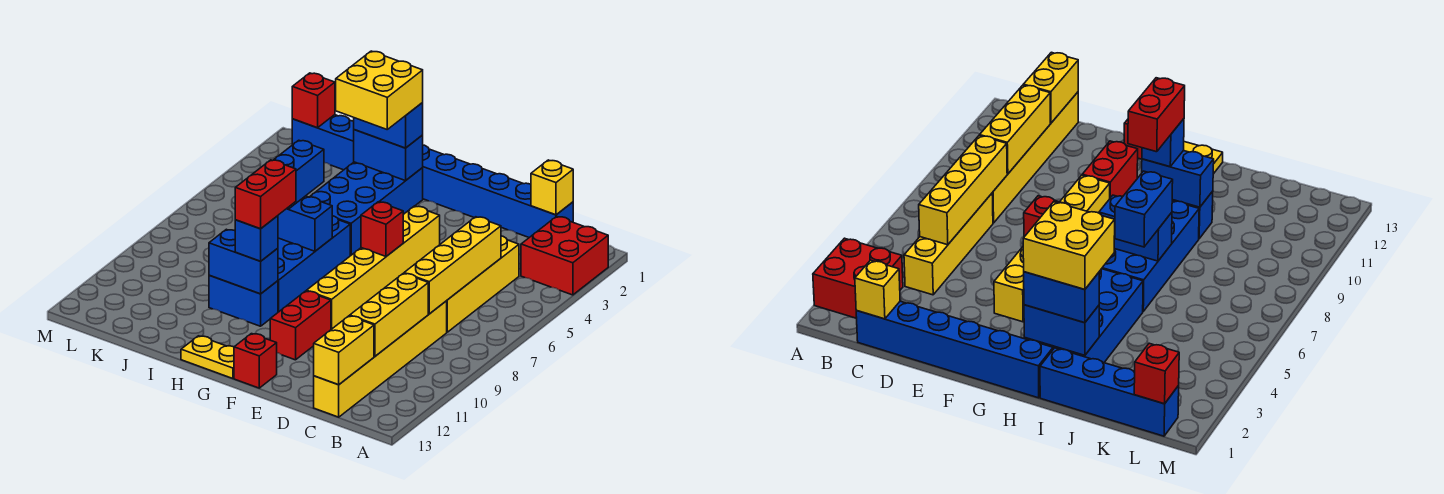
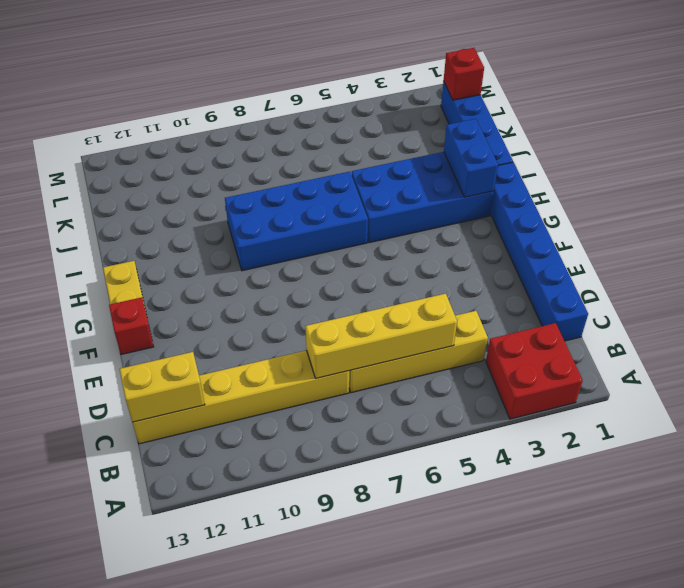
none -> yellow brick F4:F9 level 1
none -> red brick F10:F11 level 1
none -> blue brick H10:I10 level 1

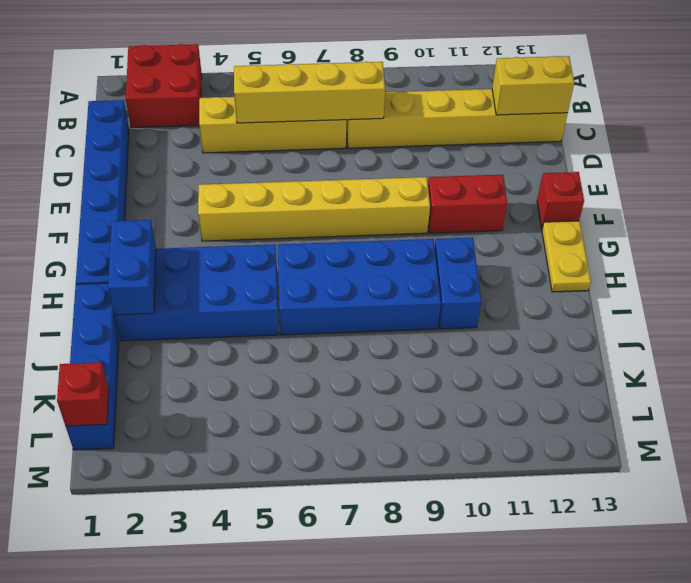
none -> yellow brick C1 level 2
none -> yellow brick C9:C11 level 2
none -> red brick F6 level 2

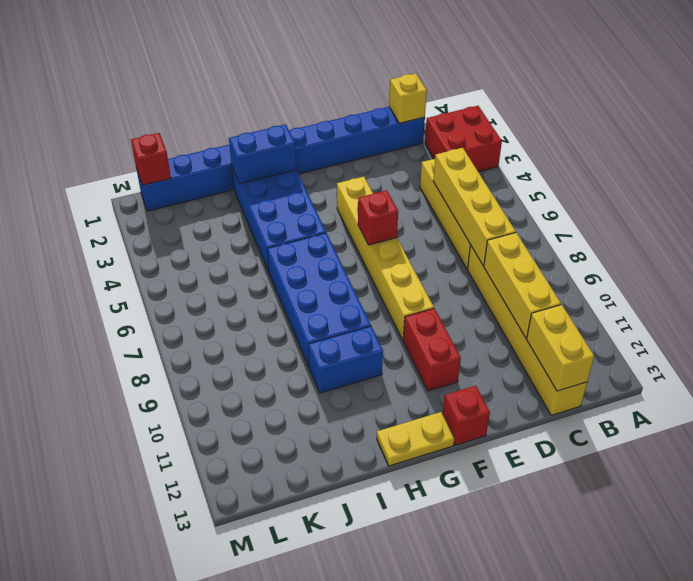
none -> blue brick H7:I7 level 2
none -> blue brick H10:I10 level 2
none -> blue brick H2:I2 level 3

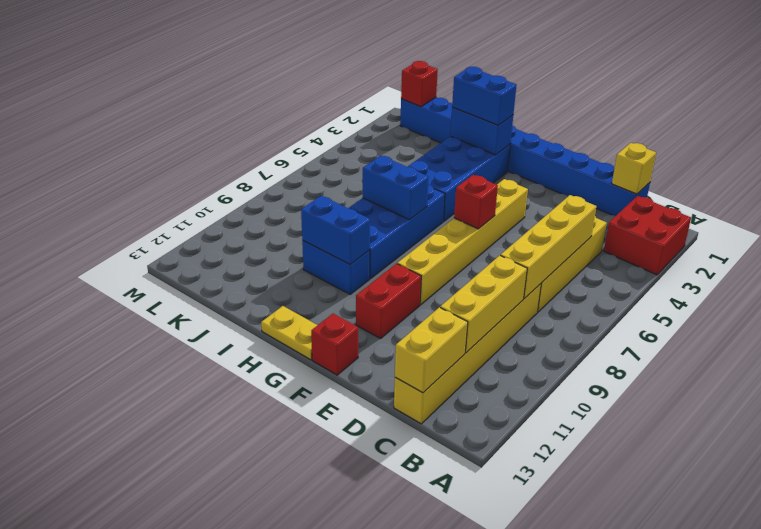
none -> blue brick H10 level 3
none -> blue brick I6:I7 level 3
none -> yellow brick H2:I3 level 4

